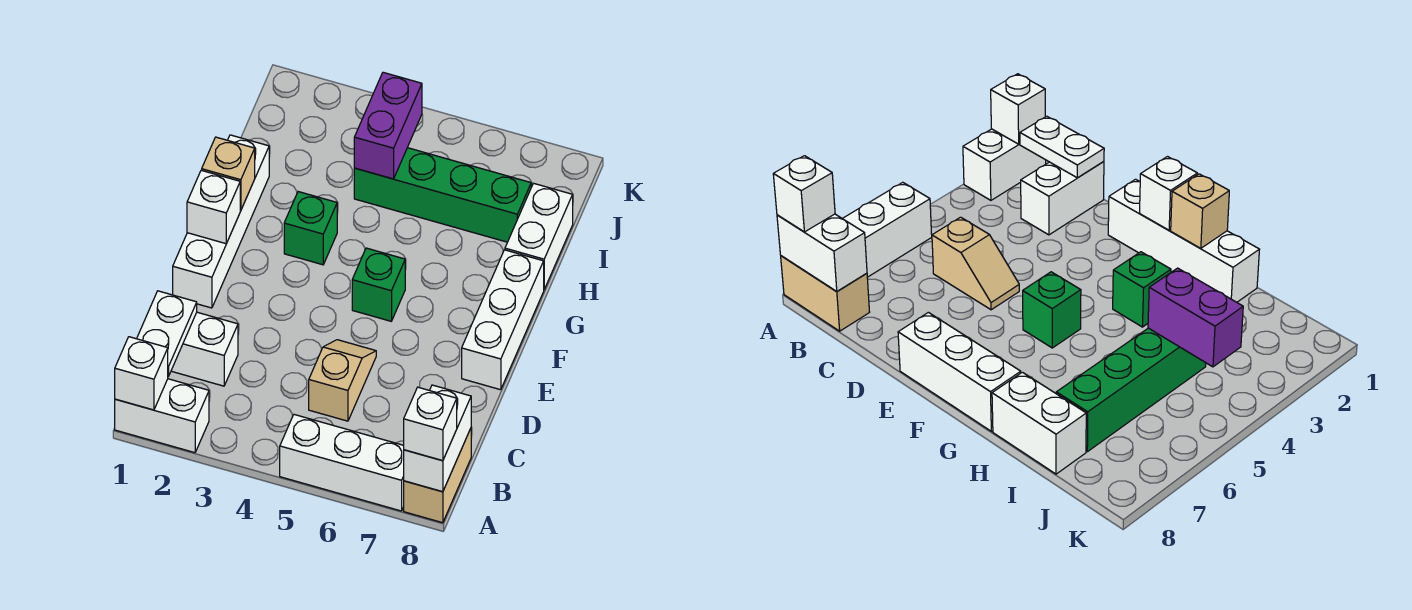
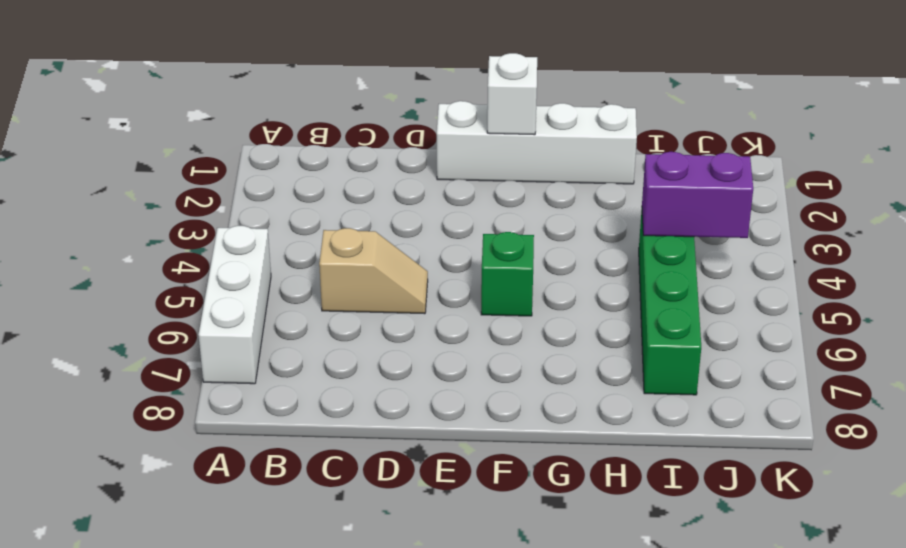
none -> white brick A1:A2 level 1
none -> tan brick A8:B8 level 1
none -> white brick C1:C2 level 1

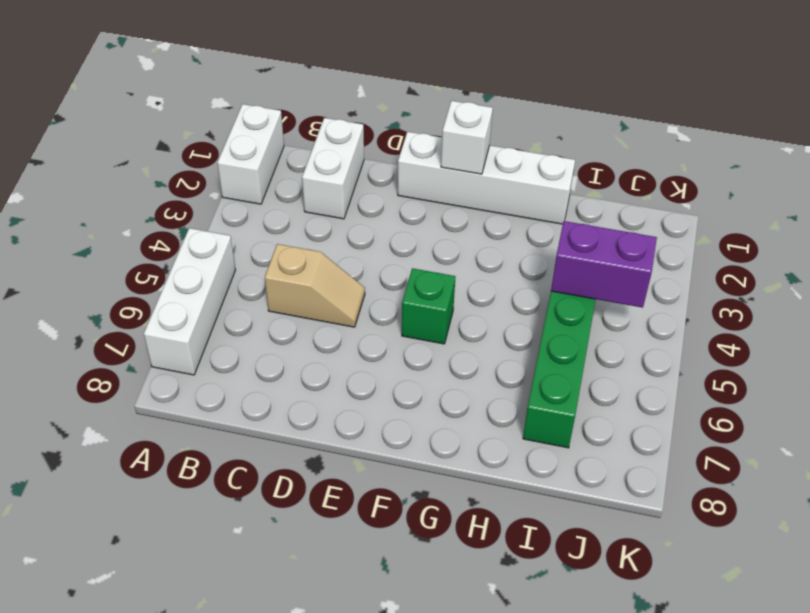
none -> tan brick A8:B8 level 1
none -> white brick E8:G8 level 1
none -> green brick G3 level 1

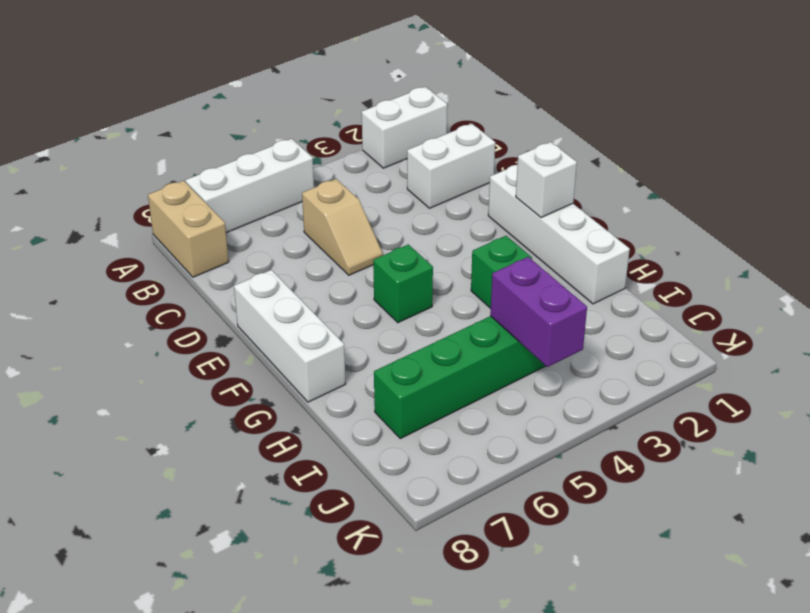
none -> white brick H8:I8 level 1
none -> white brick A1 level 2
none -> white brick A8:B8 level 2

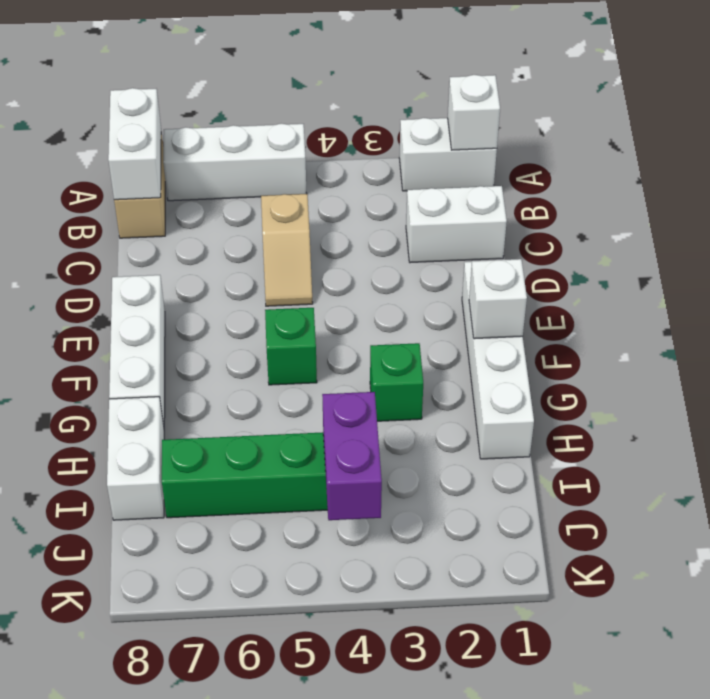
none -> white plate B1:C1 level 2
none -> tan brick G1 level 2
none -> white brick A8 level 3

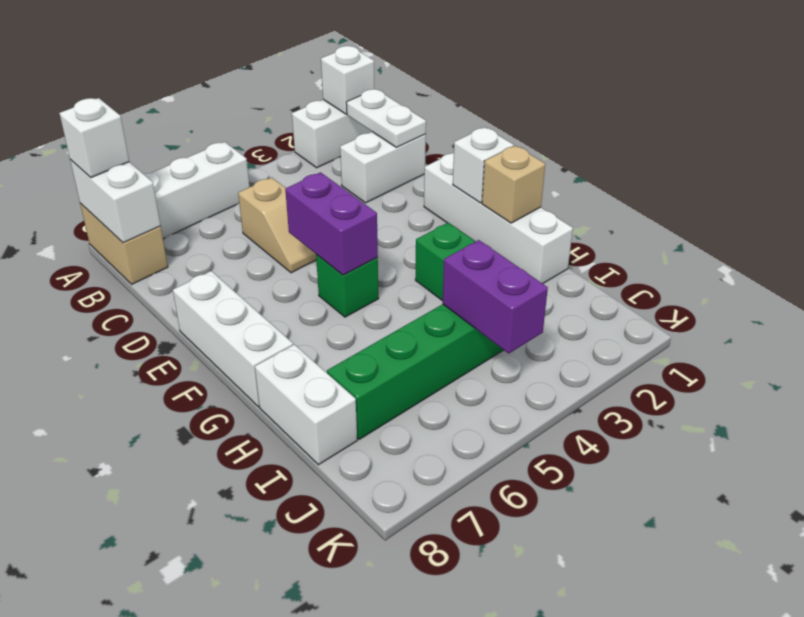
purple brick E5:F5 level 2 -> none

